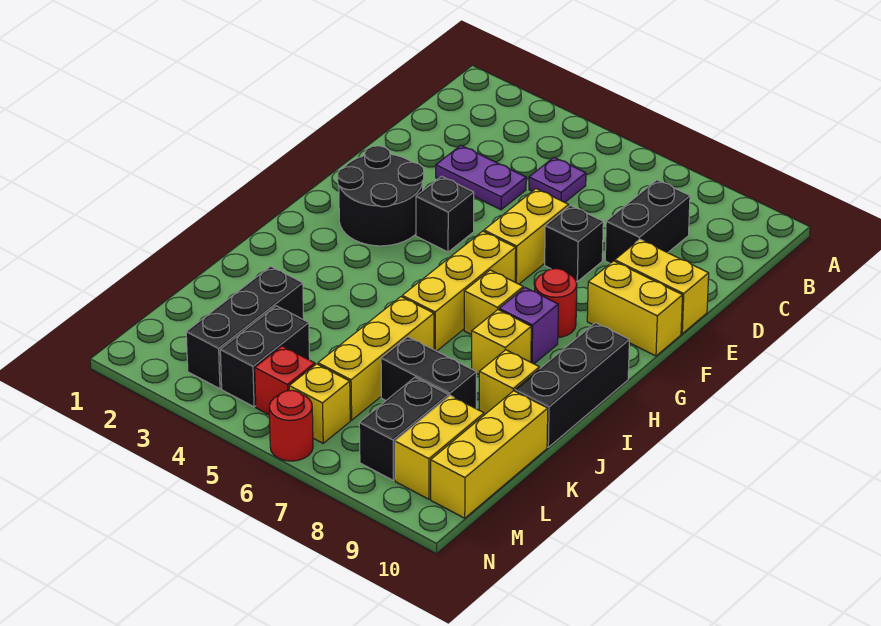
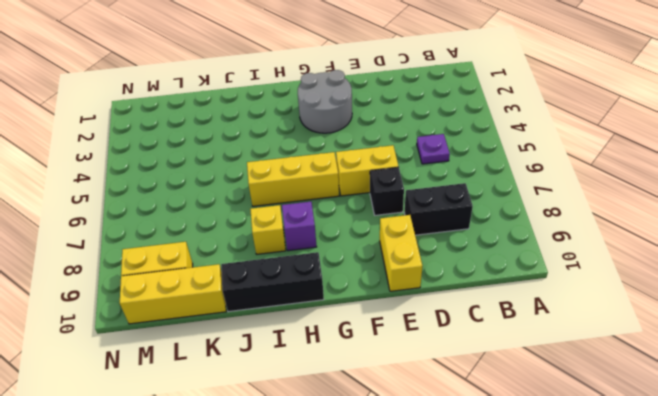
grey round brick F2:G3 level 1 -> black round brick F2:G3 level 1
none -> purple plate D3:D4 level 1
none -> black brick F4 level 1
none -> yellow brick F9:F10 level 1

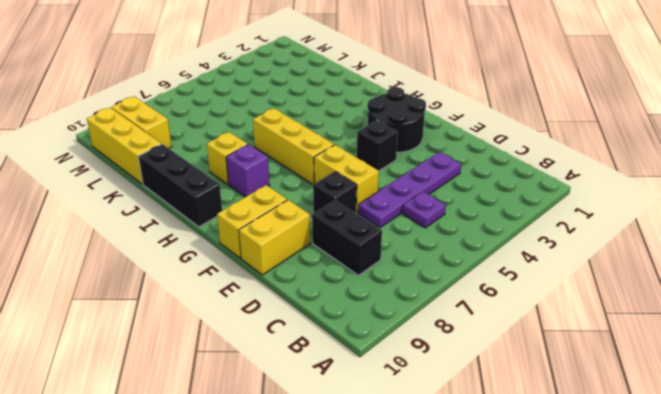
purple plate D3:D6 level 1 -> purple plate D3:D4 level 1
none -> red round brick G8 level 1
none -> yellow brick H7 level 1
none -> yellow brick J6:L6 level 1

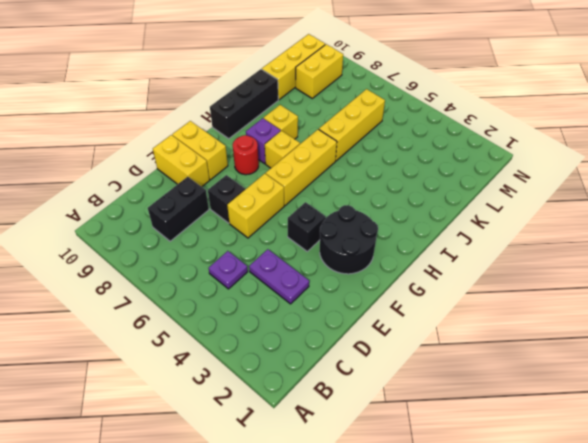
none -> yellow brick J9 level 1
none -> black brick K3:M3 level 1
none -> black brick K7:K8 level 1

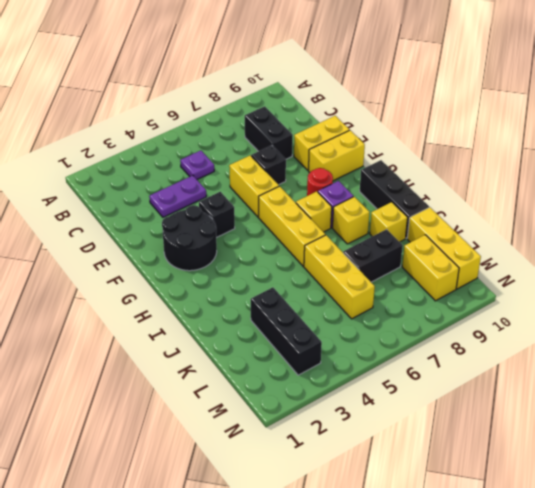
none -> black brick L4:M4 level 1
none -> black brick L8:M8 level 1
none -> red brick M5 level 1

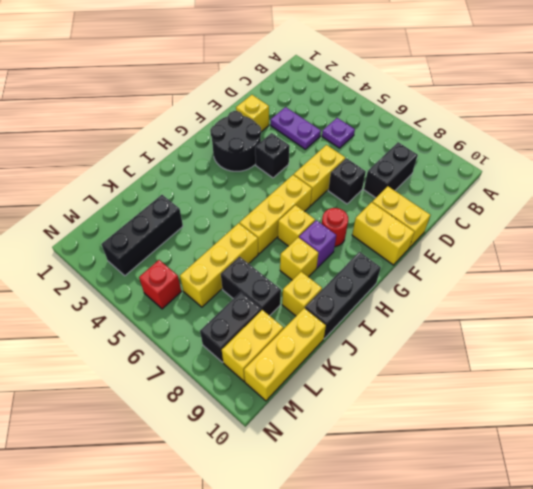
yellow brick E2 level 1 -> yellow brick M6 level 1
none -> black brick L4:M4 level 1
none -> red round brick N6 level 1

